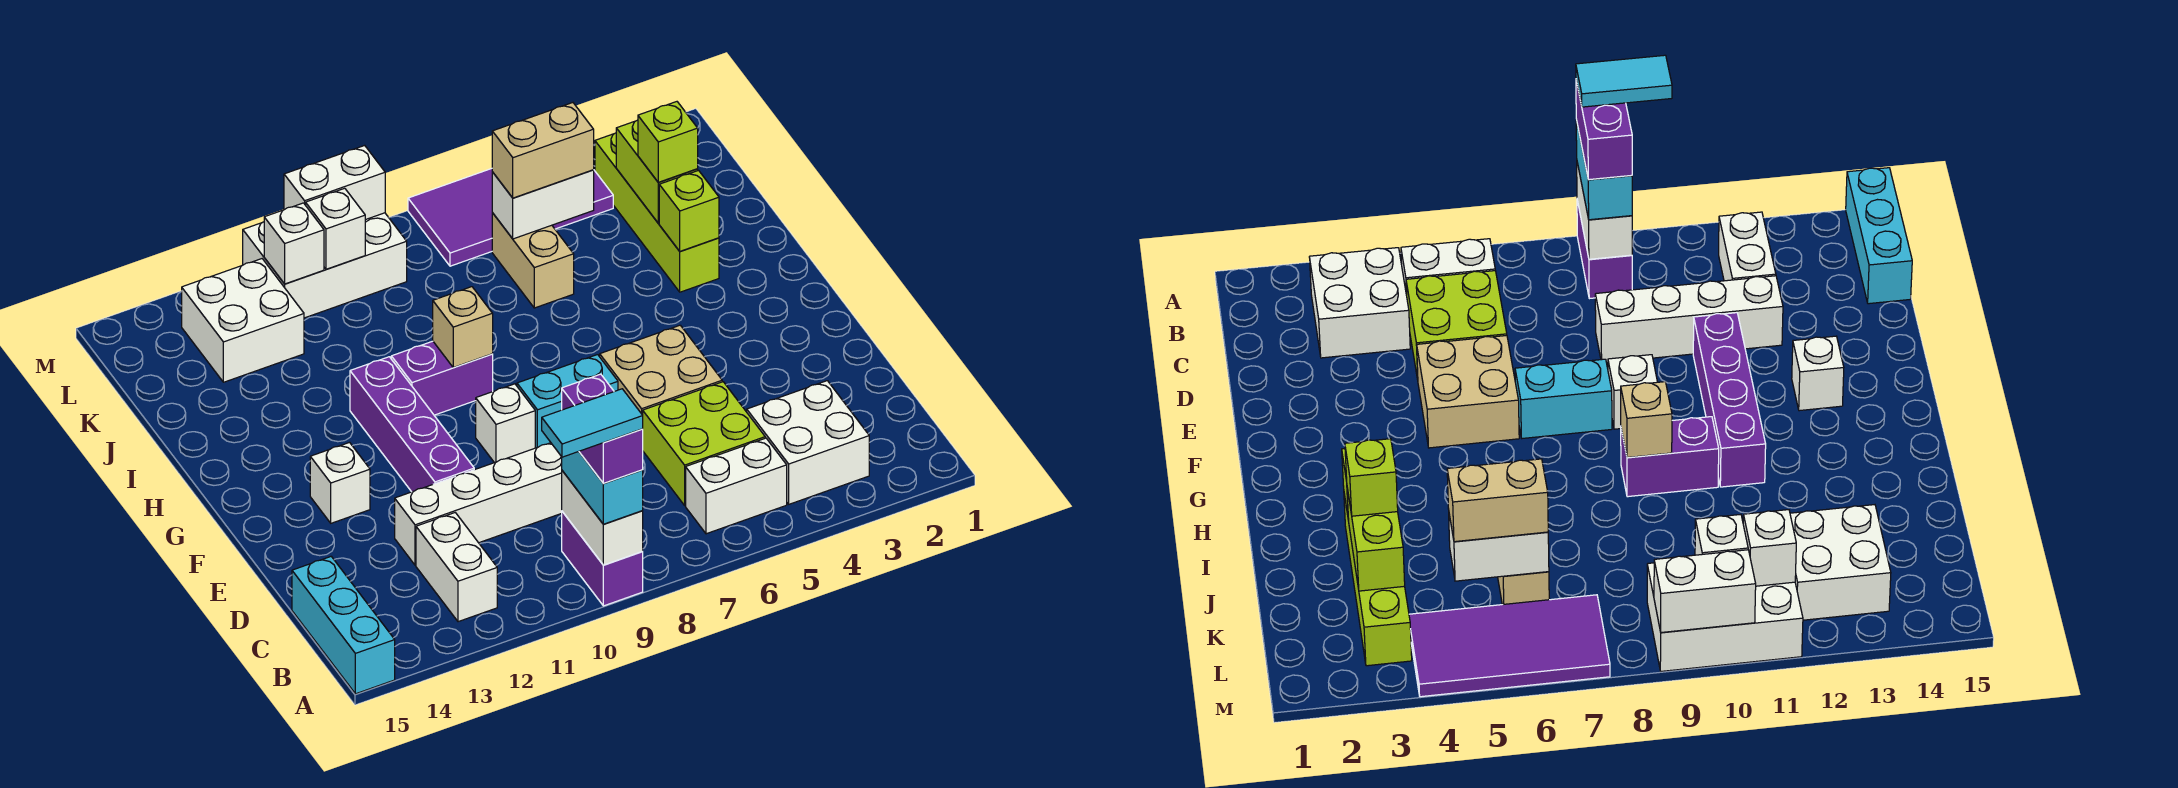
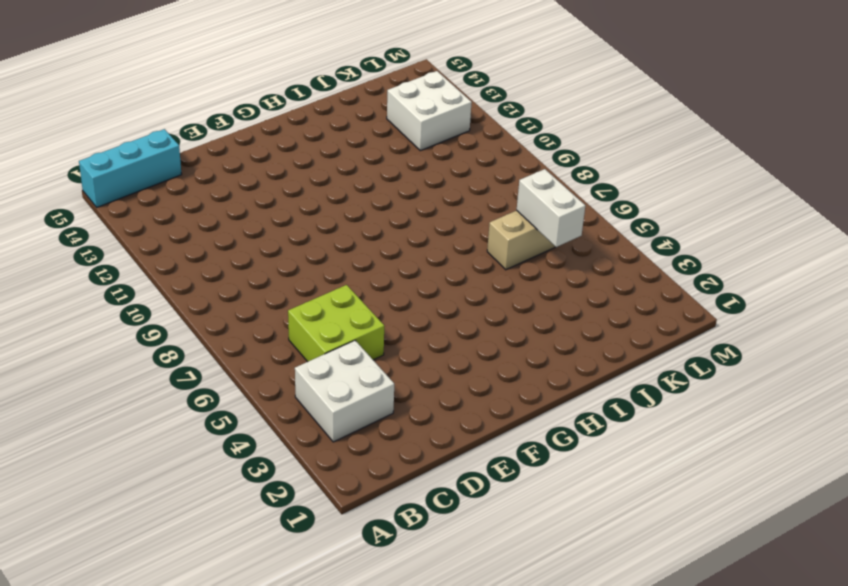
none -> purple brick A9:B9 level 1
none -> white brick B5:B6 level 1
none -> white brick B12:C12 level 1
none -> white brick D9:D12 level 1

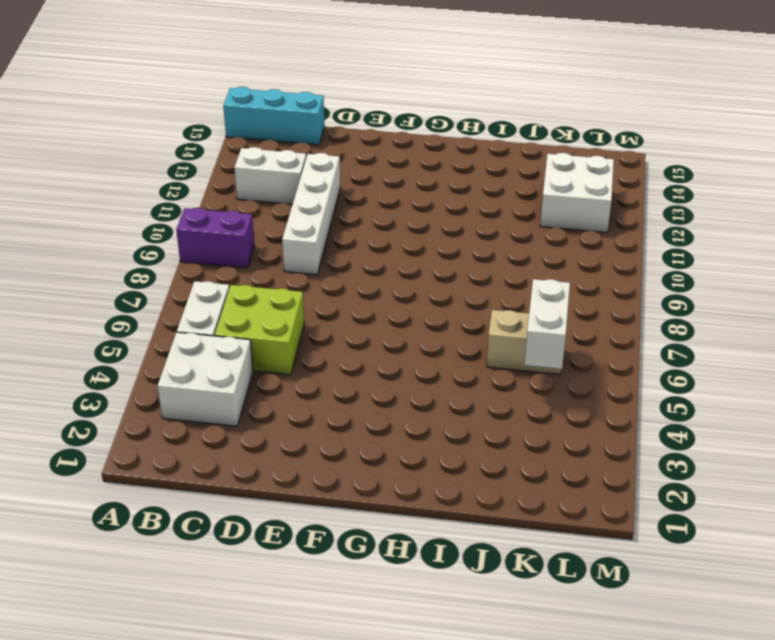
none -> tan brick E5:F6 level 1
none -> purple brick E11:H11 level 1
none -> cyan brick F7:F8 level 1
none -> white brick F9 level 1

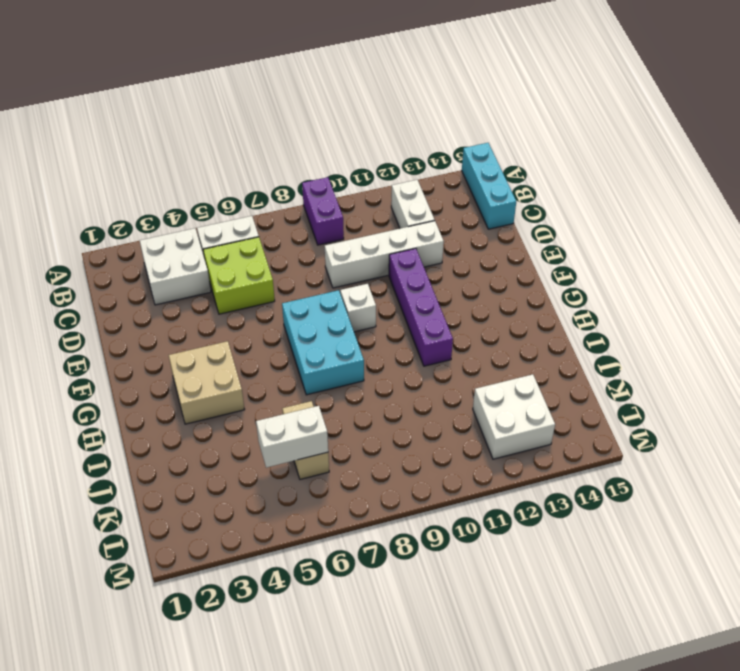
cyan brick F7:H8 level 1 -> cyan brick F7:F8 level 1
tan brick G3:H4 level 1 -> tan brick E5:F6 level 1
none -> white brick F13 level 1
none -> purple brick H9:H10 level 1
none -> lime brick I3:L3 level 1
none -> purple tile L4:M7 level 1

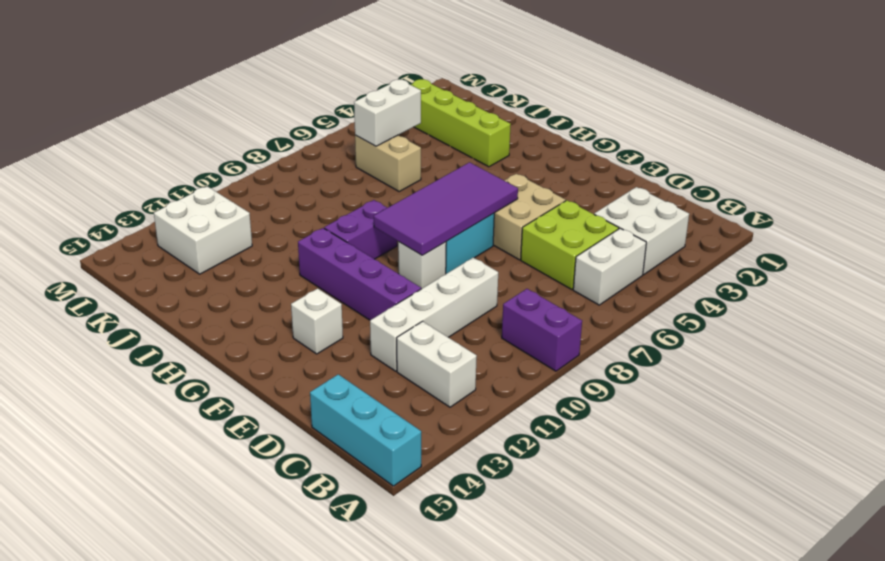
purple tile F6:G9 level 2 -> purple tile L4:M7 level 1
none -> white brick L9:M11 level 1
none -> white brick A9:B9 level 2
none -> tan brick H9 level 2
none -> lime brick I3 level 2

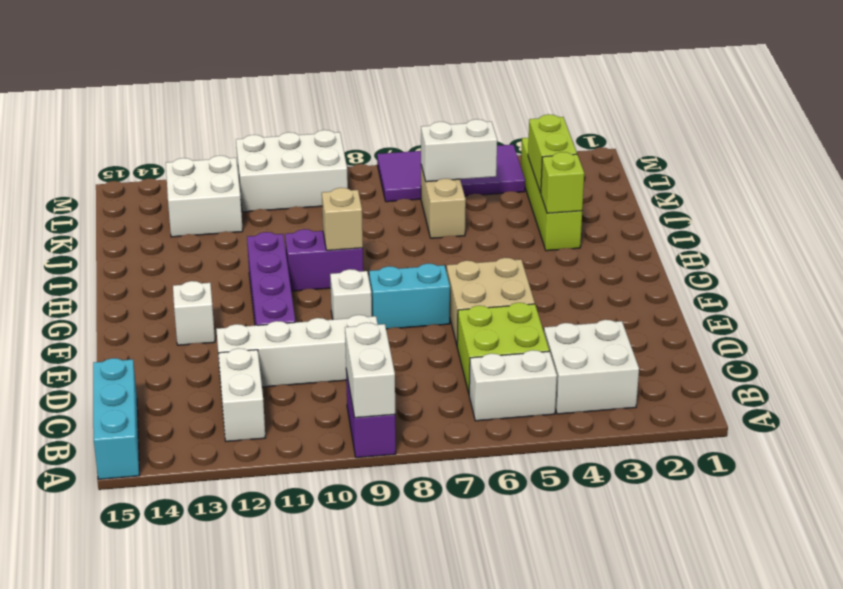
none -> white brick L10 level 2
none -> white brick L11 level 2
none -> white brick M9:M10 level 2
none -> cyan brick A9:B9 level 3

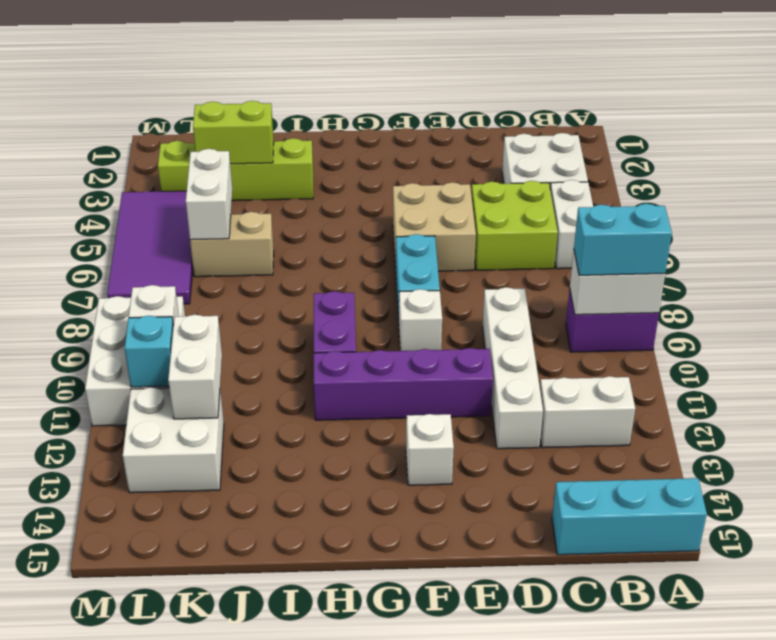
white brick K11:K12 level 2 -> white brick M9:M10 level 2
cyan brick L11 level 2 -> white brick L11 level 2
none -> tan brick H9 level 2
none -> lime brick I3 level 2
none -> lime brick J3 level 3
none -> tan brick K5:K6 level 3

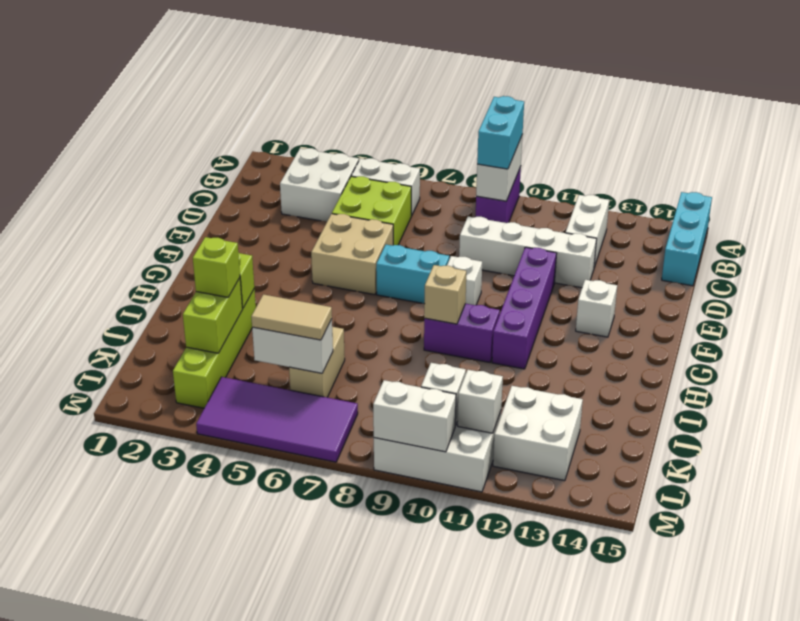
tan tile K5:K6 level 3 -> tan brick K5:K6 level 3
none -> purple brick A9:B9 level 4
none -> cyan tile A9:A10 level 5

